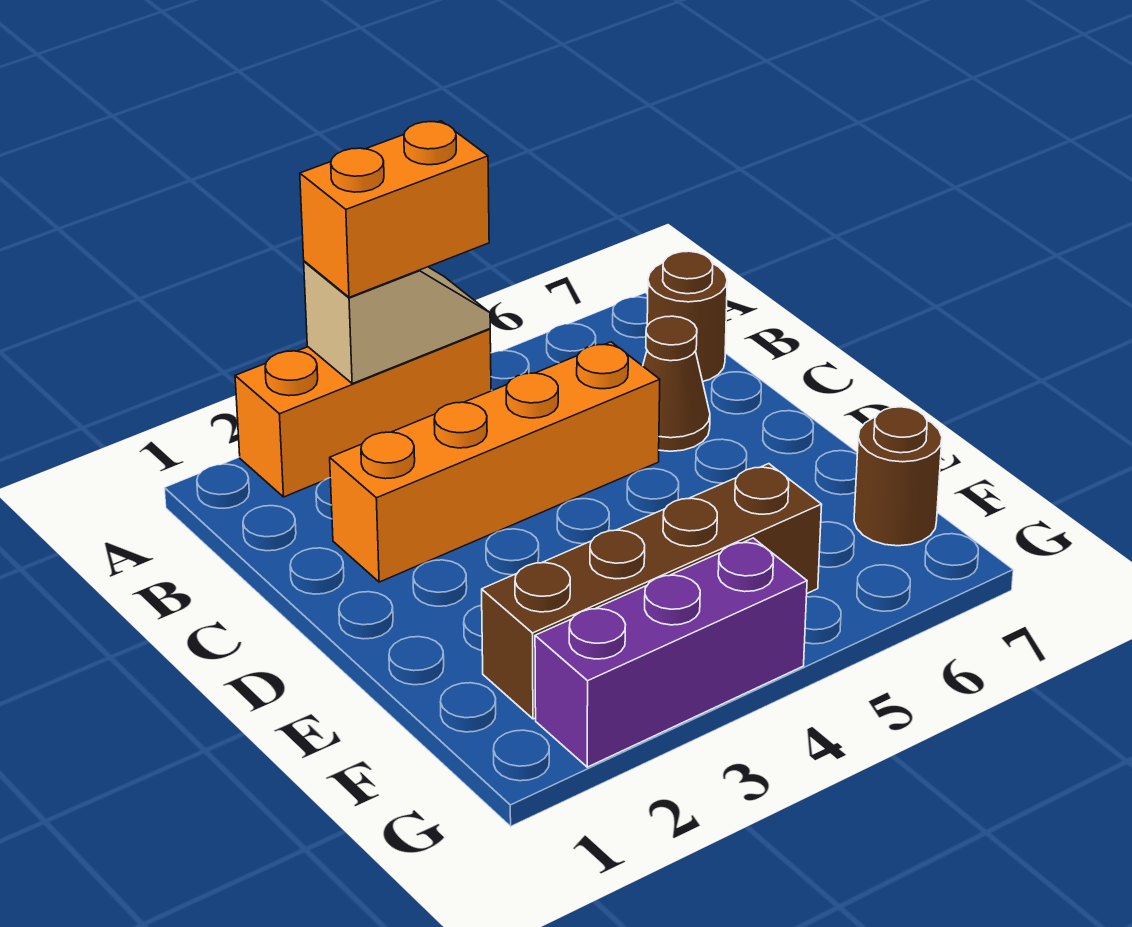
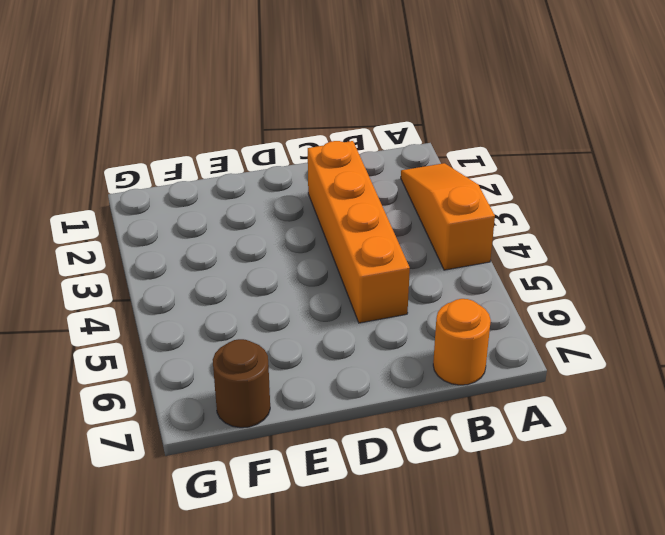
orange slope A2:A4 level 1 top 4 -> orange brick A2:A4 level 1
orange round brick B7 level 1 -> brown round brick B7 level 1
none -> brown cone C6 level 1
none -> brown brick F2:F5 level 1

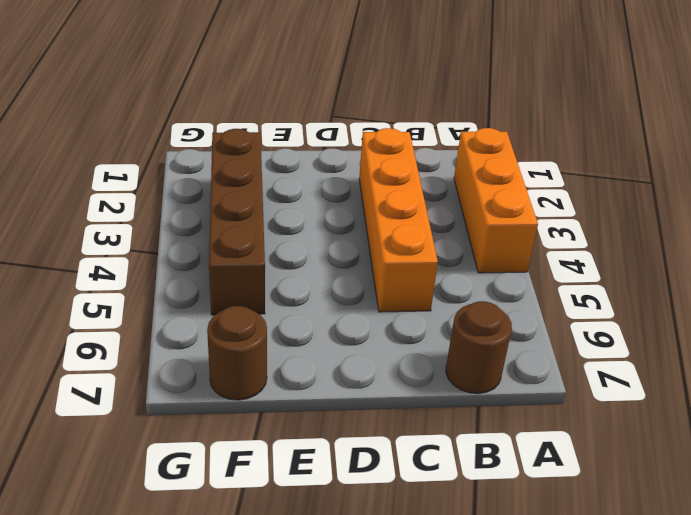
none -> brown cone C6 level 1
none -> purple brick G2:G4 level 1

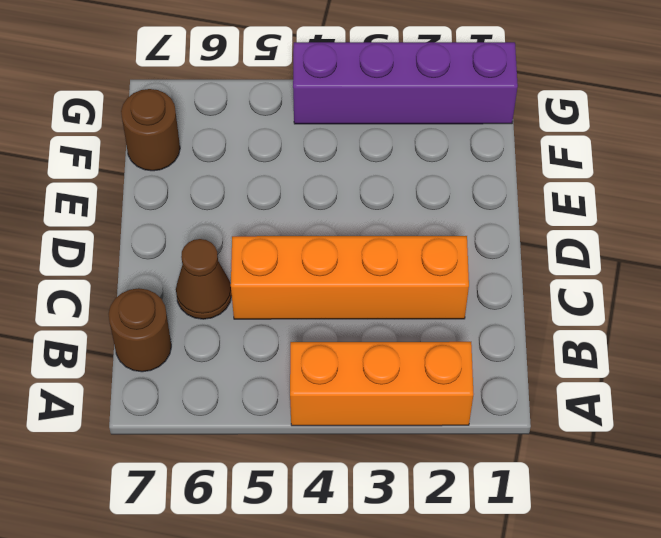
purple brick G1:G4 level 1 -> purple brick G2:G4 level 1
none -> brown brick F2:F5 level 1
none -> tan slope A3:A4 level 2 top 3

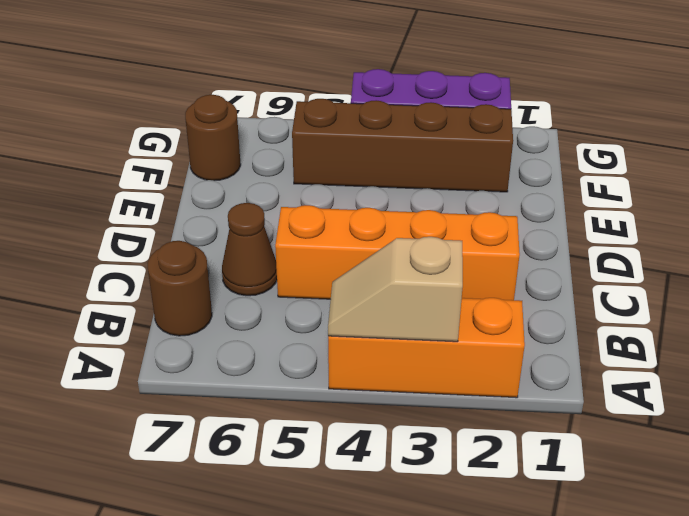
none -> orange brick A3:A4 level 3

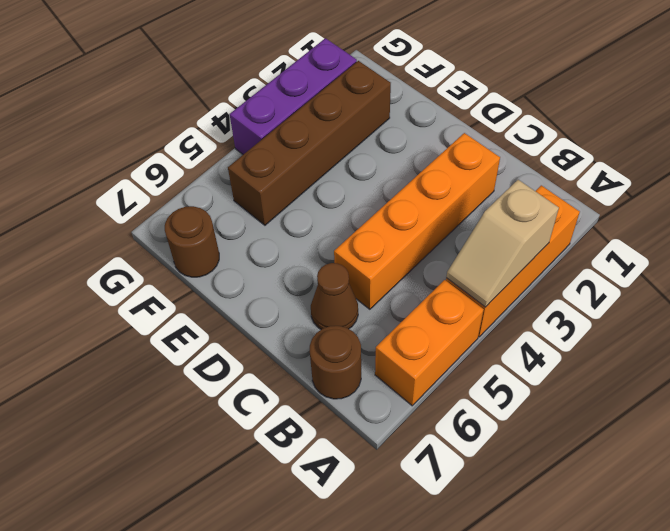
orange brick A5:A6 level 1 -> orange brick A3:A4 level 3

